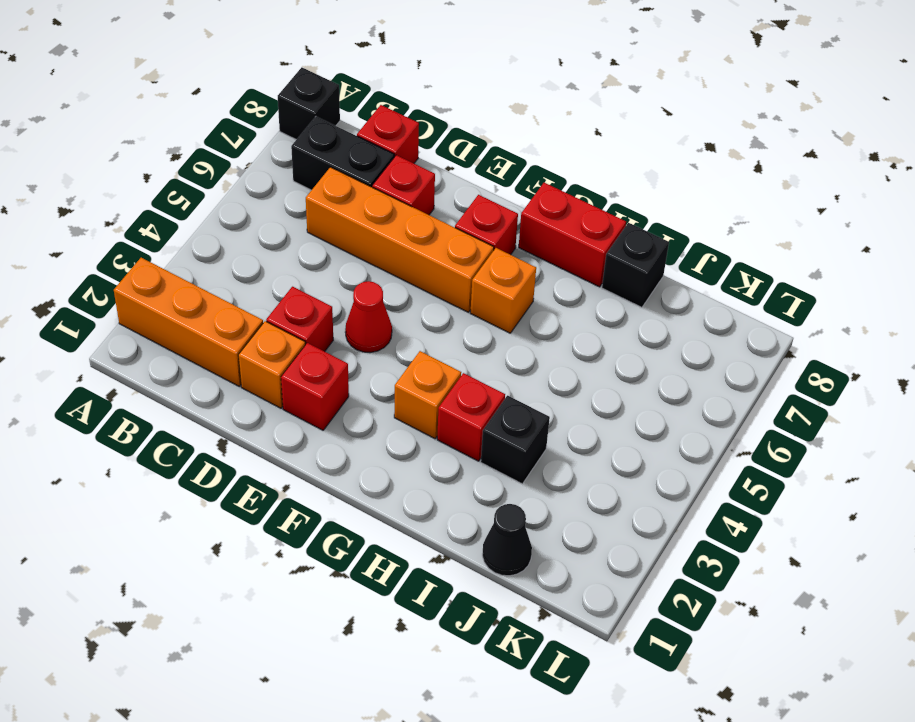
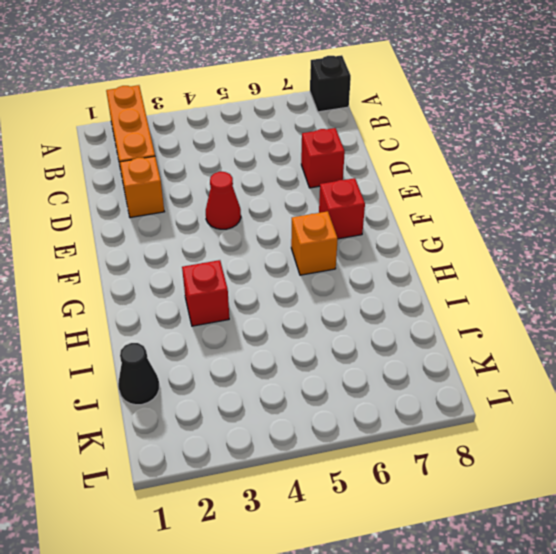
none -> black brick B7:C7 level 1
none -> orange brick C6:F6 level 1
none -> red brick C8 level 1

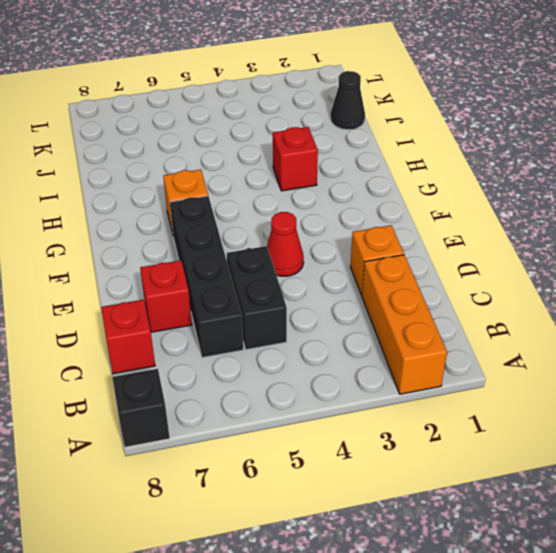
black brick C5:D5 level 1 -> black brick B7:C7 level 1
black brick C6:F6 level 1 -> orange brick C6:F6 level 1
none -> red brick D3 level 1
none -> red brick E2 level 1
none -> red brick F7 level 1

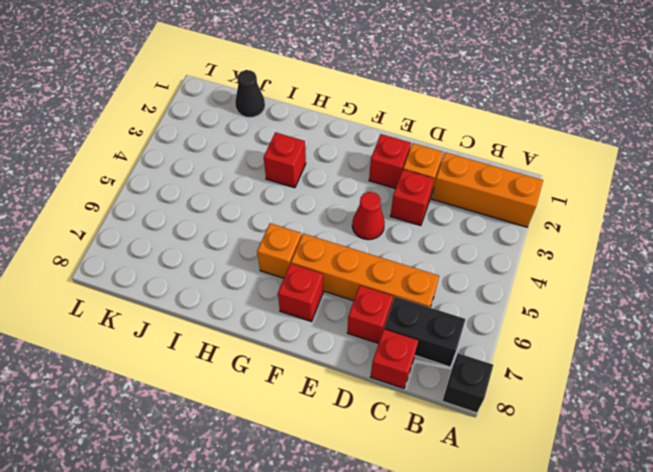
none -> orange brick G3 level 1
none -> red brick G8:H8 level 1
none -> black brick I3 level 1

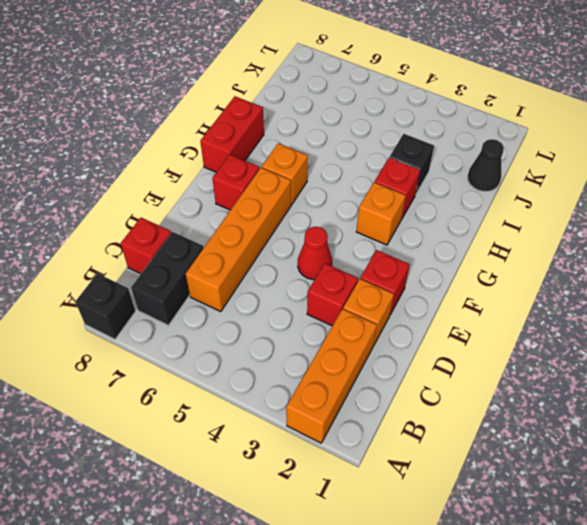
none -> red brick D7 level 1
none -> black brick I8 level 1

